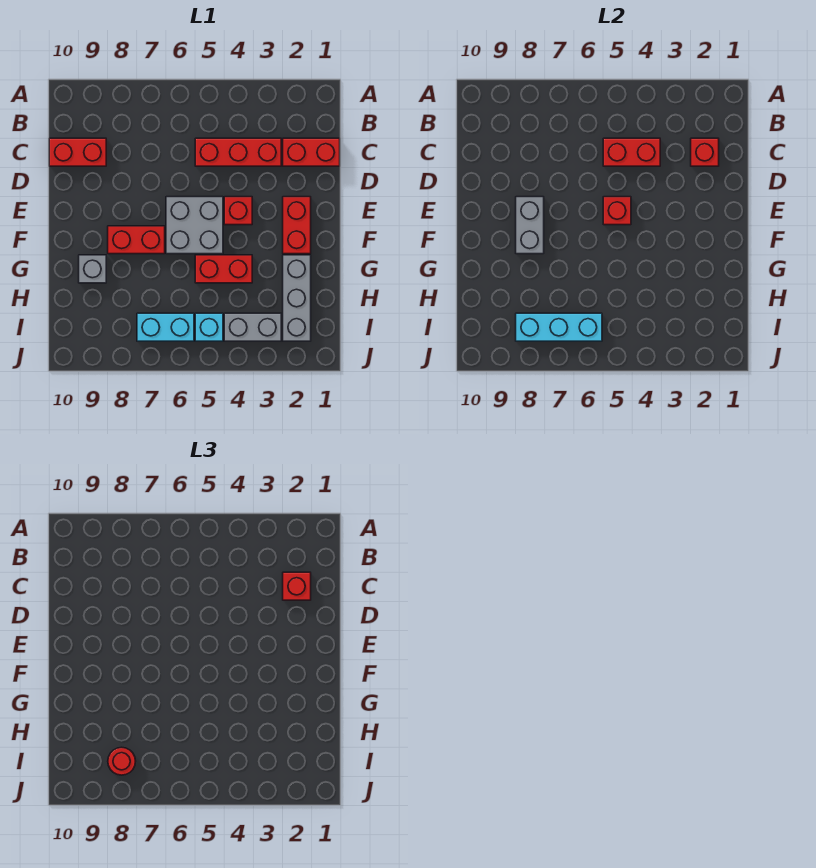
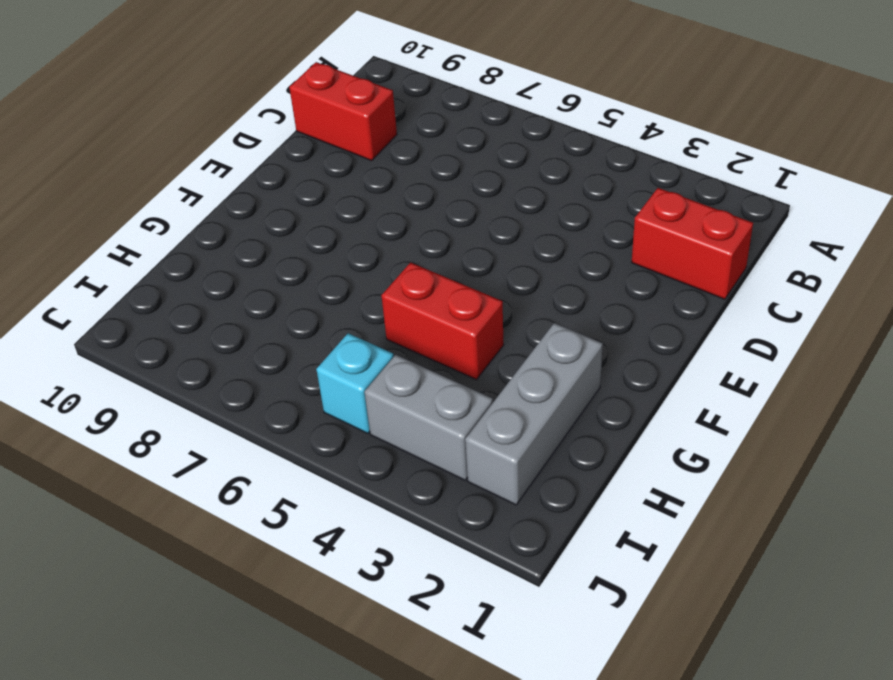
none -> red brick C3:C5 level 1
none -> red brick E2:F2 level 1
none -> red brick E4 level 1

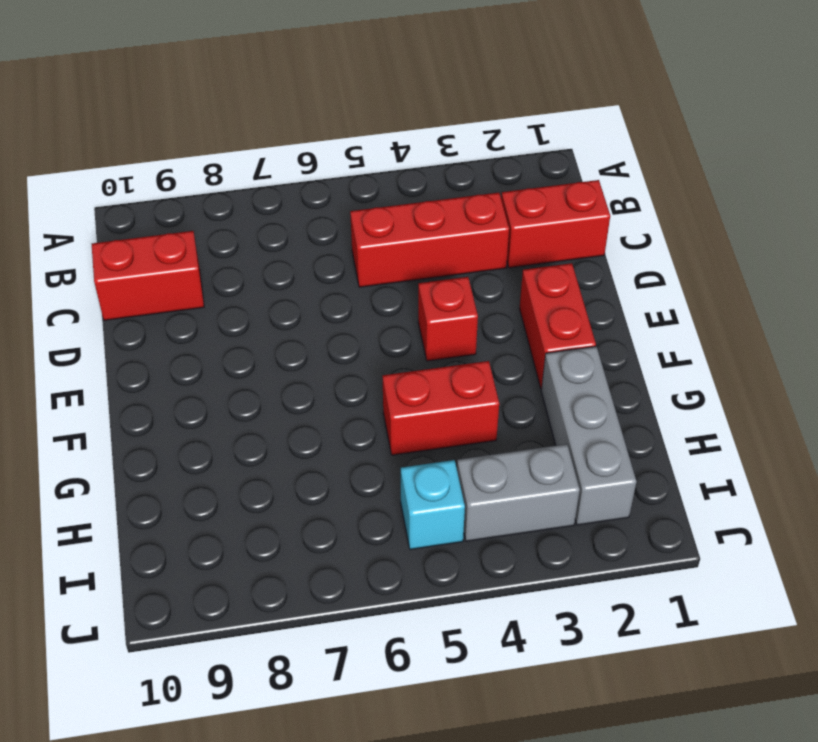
none -> grey brick E5:F6 level 1
none -> red brick F7:F8 level 1
none -> grey brick G9 level 1

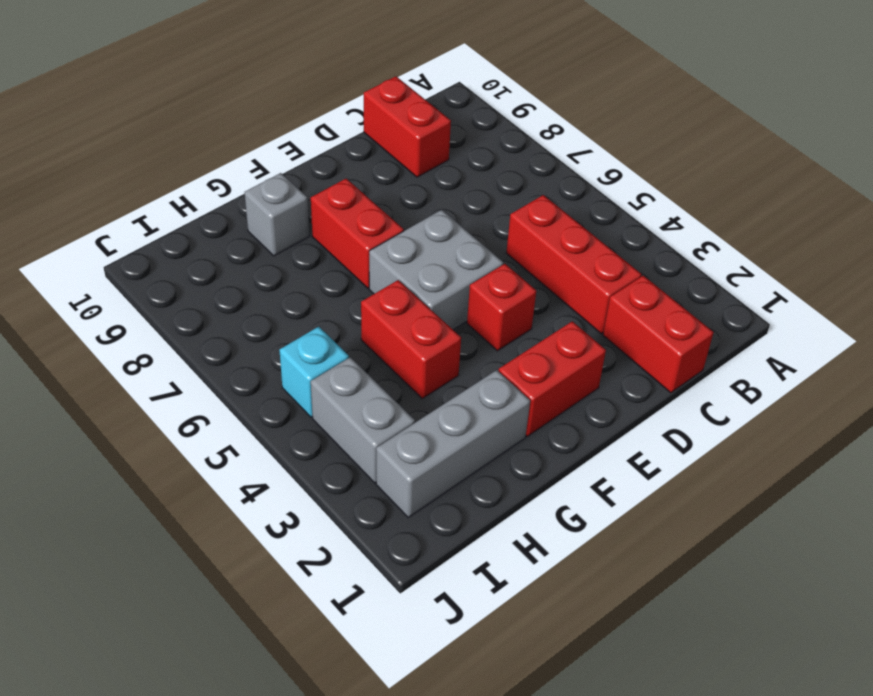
none -> cyan brick I6:I7 level 1
none -> red brick C2 level 2
none -> red brick C4:C5 level 2

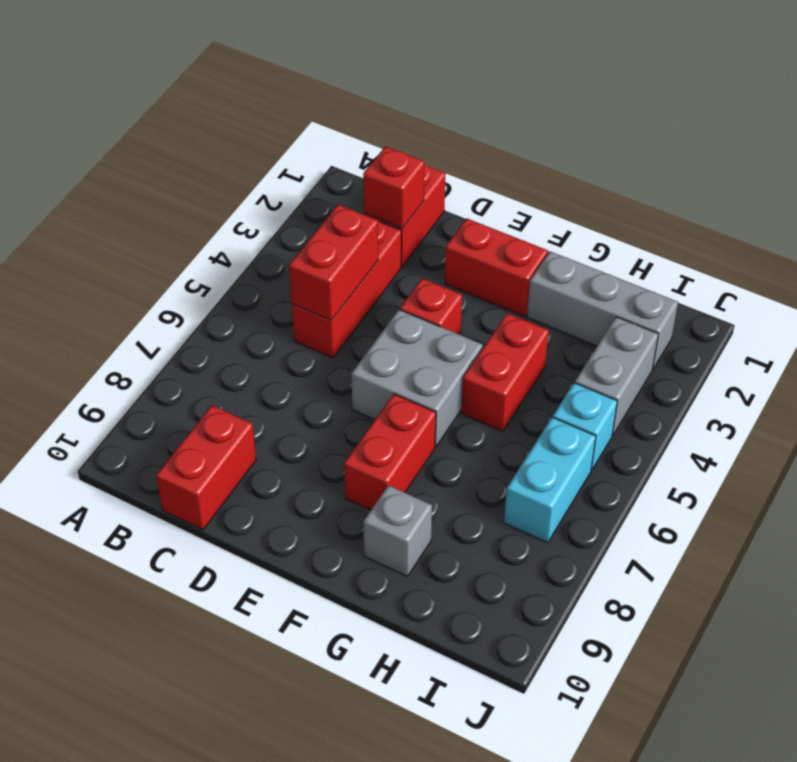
none -> red brick E5 level 2
none -> grey brick E8:F8 level 2
none -> cyan brick I6:I8 level 2

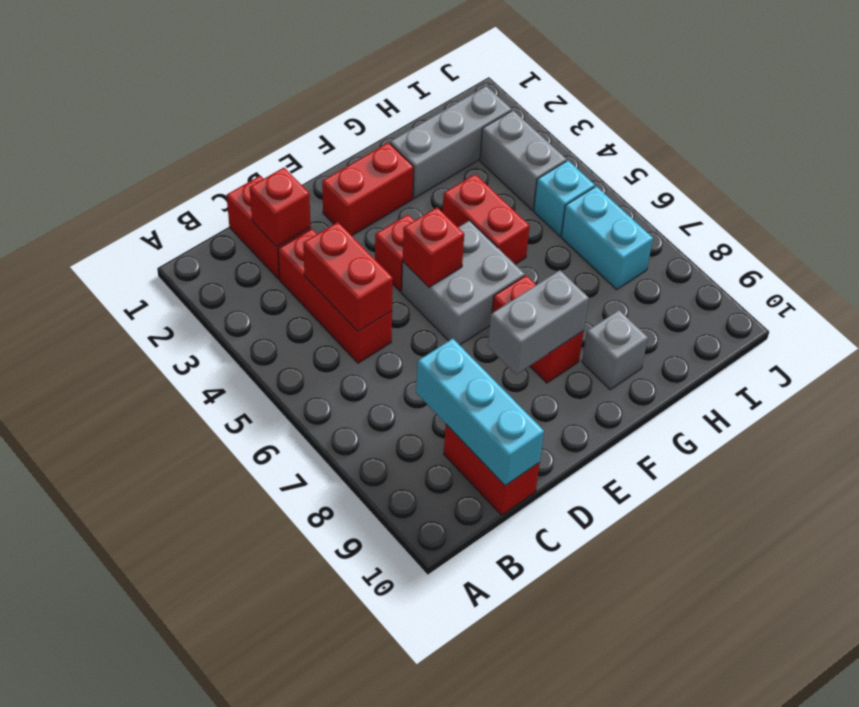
cyan brick C8:C10 level 2 -> cyan brick I6:I8 level 2
none -> red brick C2 level 3
none -> red round brick I8 level 3

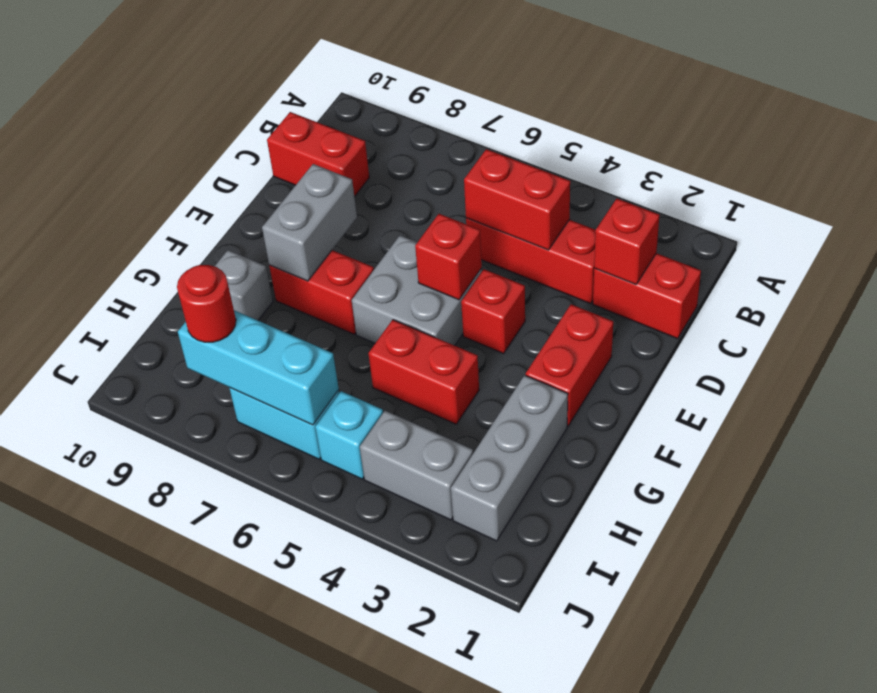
none -> red brick C2 level 3

